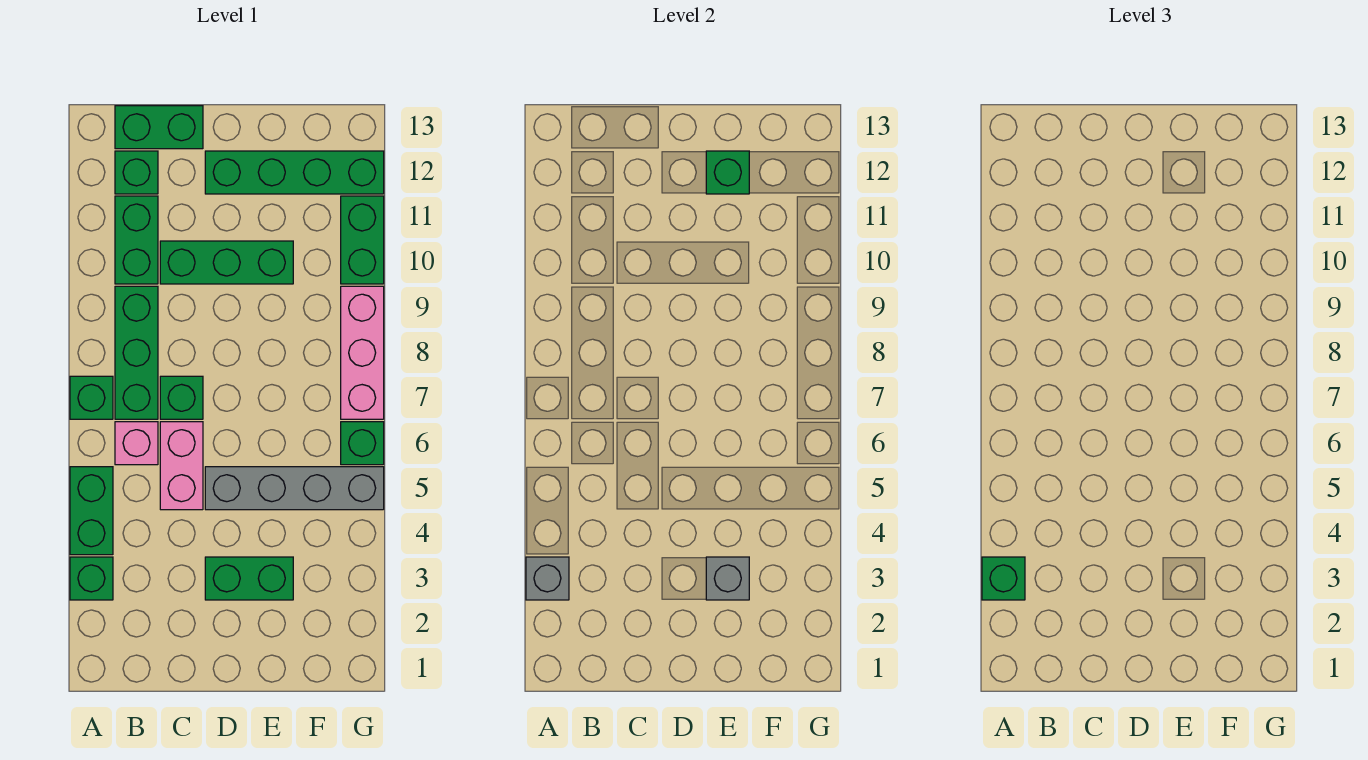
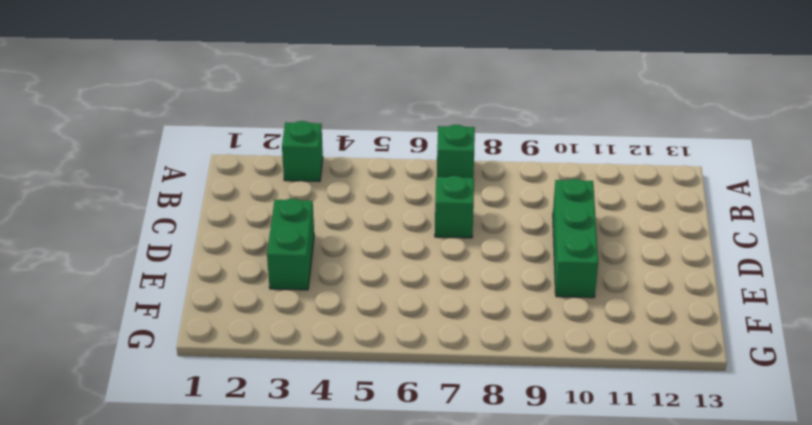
none -> green brick A4:A5 level 1
none -> pink brick B6 level 1
none -> green brick B7:B9 level 1

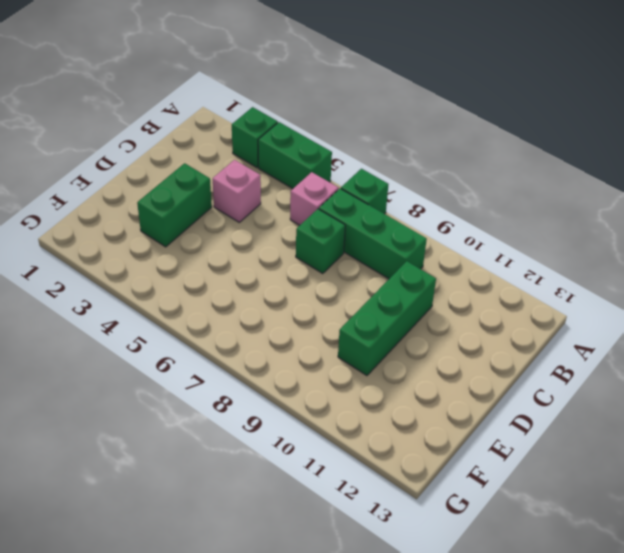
pink brick C4 level 1 -> none
none -> green brick B10:B11 level 1
none -> green brick B12 level 1
none -> green brick B13:C13 level 1

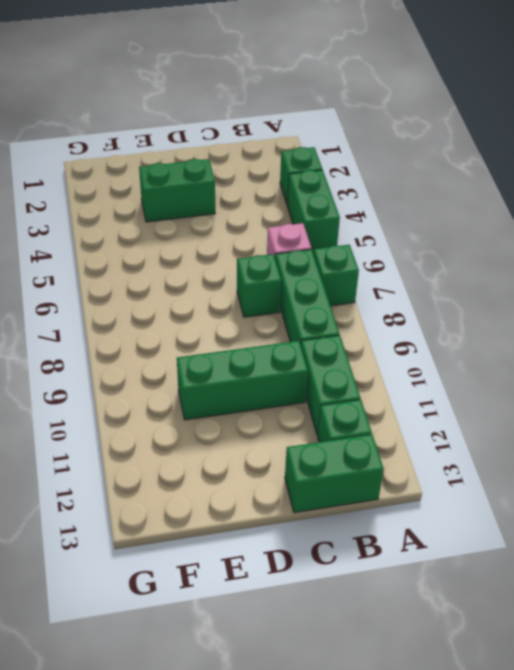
none -> pink brick C5:C6 level 1
none -> grey brick D5:G5 level 1
none -> green brick D12:G12 level 1

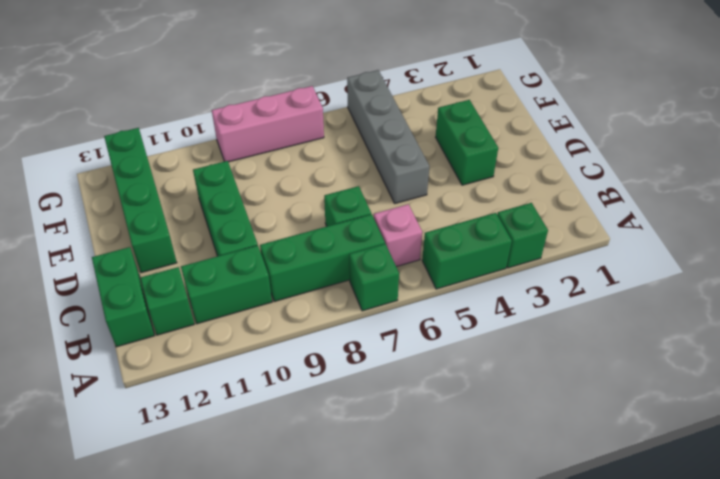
none -> pink brick C5:C6 level 1
none -> green brick G6 level 1
none -> green brick G10:G11 level 1

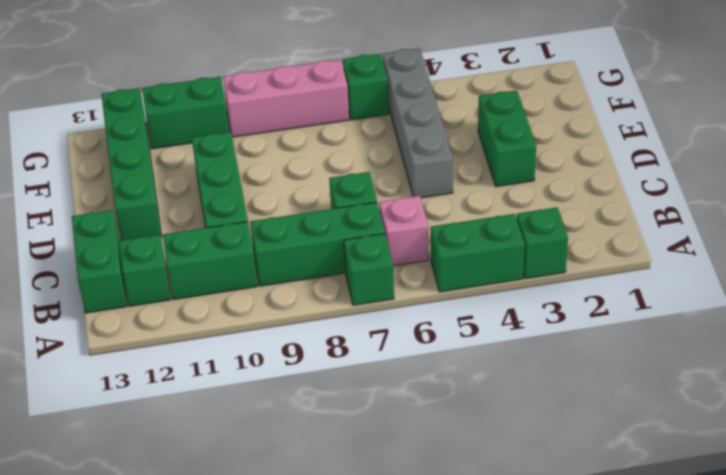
none -> pink brick C5:C6 level 1
none -> grey brick A3 level 2
none -> grey brick E3 level 2

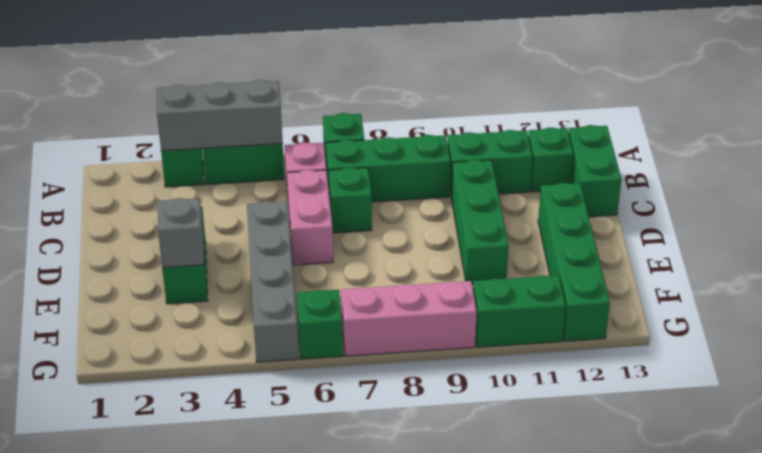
grey brick A3:A5 level 2 -> grey brick A3 level 2
pink brick C6:D6 level 1 -> pink brick C5:C6 level 1
none -> green brick E12 level 2
none -> green brick A3 level 3

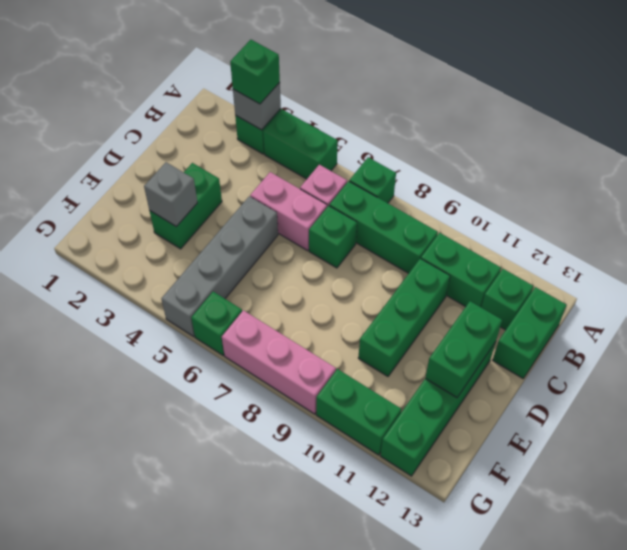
green brick D12:E12 level 2 -> green brick E12 level 2

